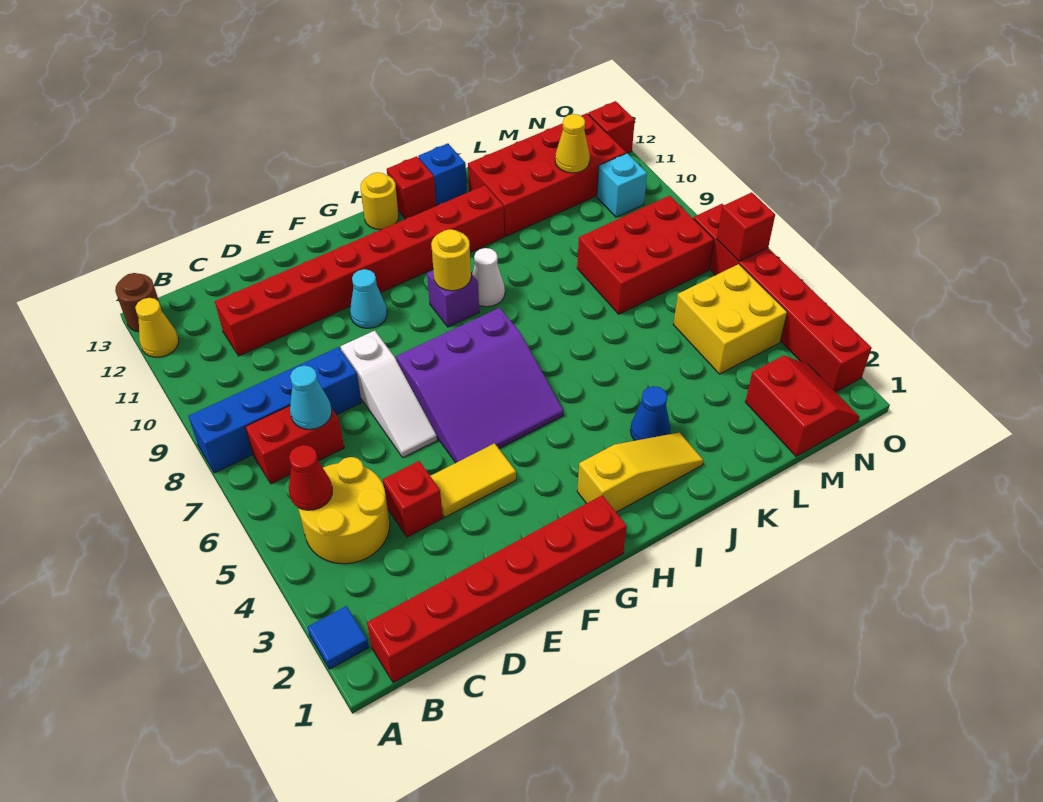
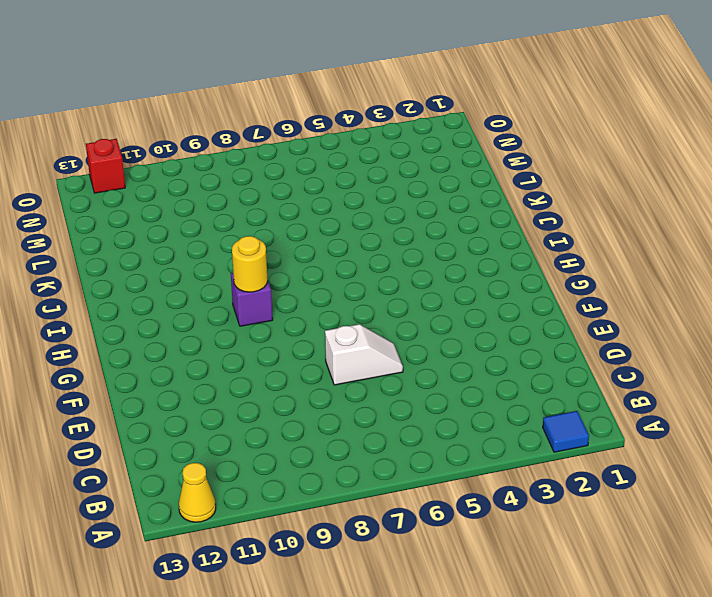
white slope E6:E7 level 1 top 7 -> white slope E6:E8 level 1 top 8
none -> blue brick A8:D8 level 1
none -> brown round brick A13 level 1
none -> red brick B1:G1 level 1
none -> yellow round brick B4:C5 level 1

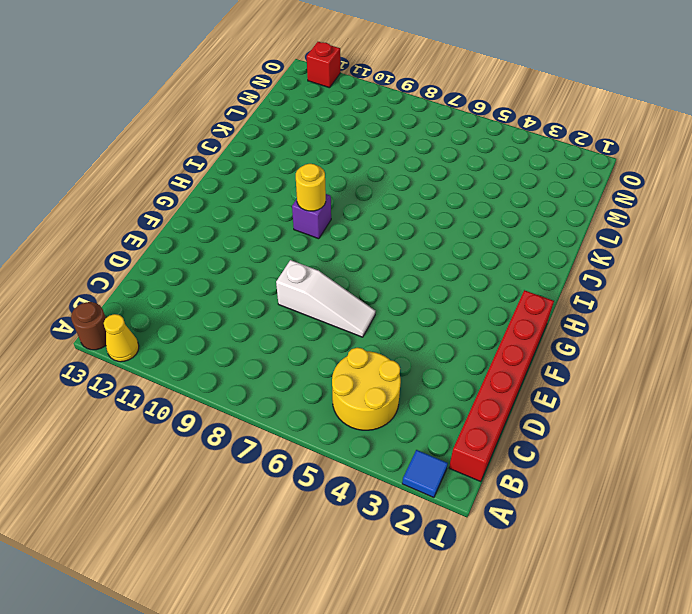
none -> blue brick A8:D8 level 1
none -> red brick B7:C7 level 1
none -> red brick C11:J11 level 1
none -> red brick D4 level 1

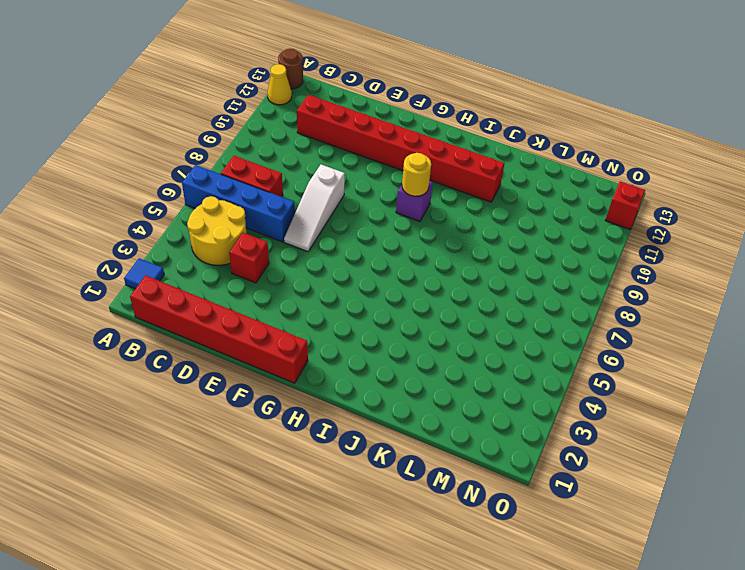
blue brick A6:D6 level 1 -> blue brick A8:D8 level 1
none -> yellow tile E4:F4 level 1
none -> purple slope F5:H7 level 1 top 7
none -> cyan cone F10 level 1
none -> yellow slope H2:J2 level 1 top H

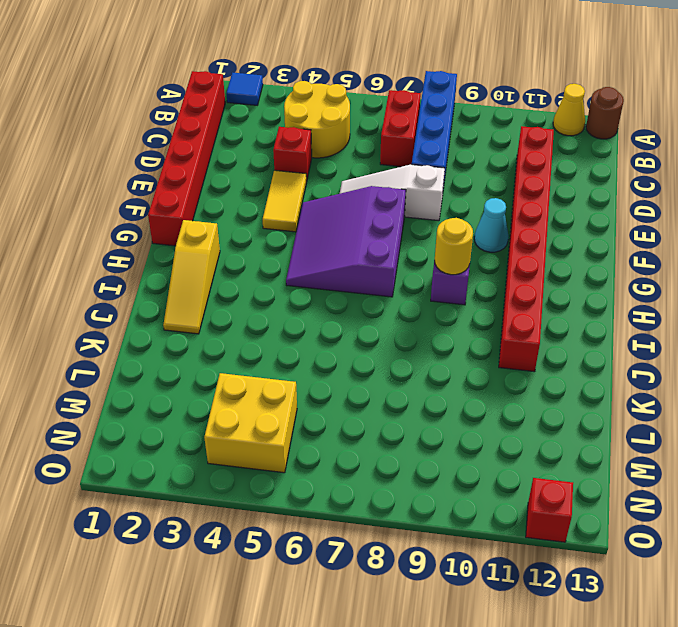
none -> yellow round brick H13 level 1
none -> white cone I9 level 1
none -> red brick I13 level 1
none -> blue cone J3 level 1

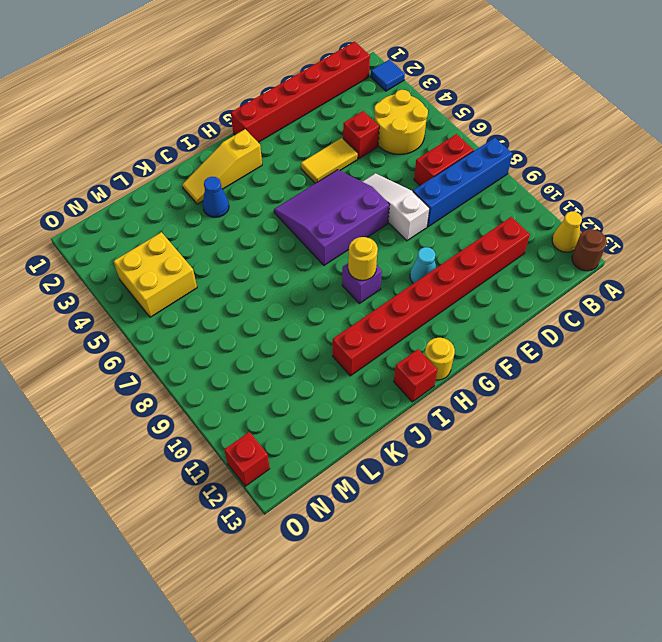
none -> white cone I9 level 1
none -> blue brick J13 level 1
none -> red brick K11:N12 level 1
none -> red brick L7:N8 level 1

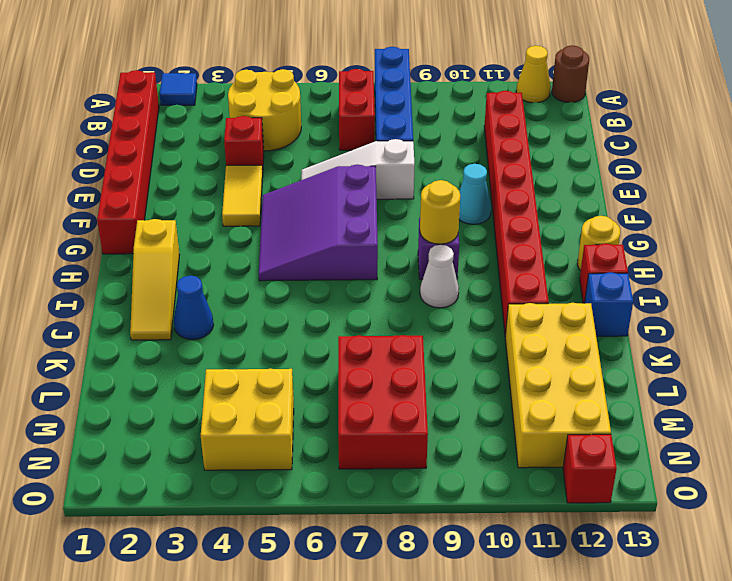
yellow brick K11:N12 level 1 -> red brick K11:N12 level 1
none -> red slope M1:N2 level 1 top M
none -> cyan brick N10 level 1
none -> red brick O2:O7 level 1
none -> red cone B5 level 2

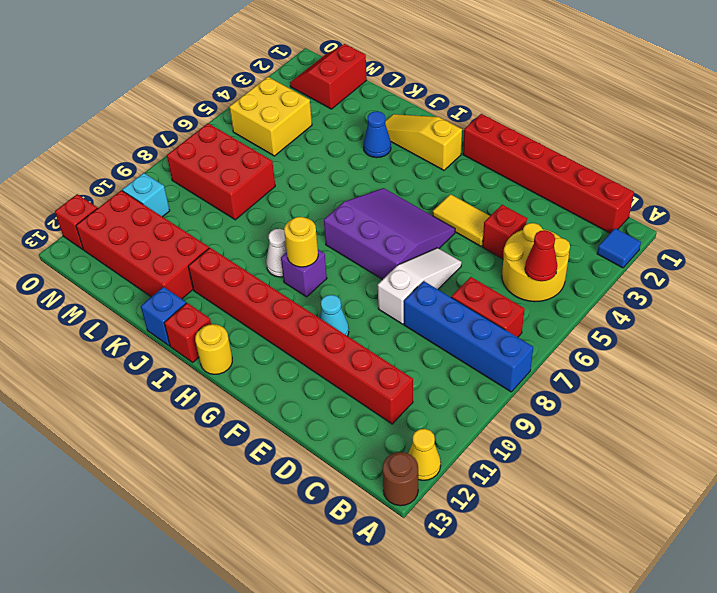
none -> red brick O2:O7 level 1
none -> cyan cone C7 level 2
none -> yellow cone M11 level 2
none -> red brick O6 level 2

